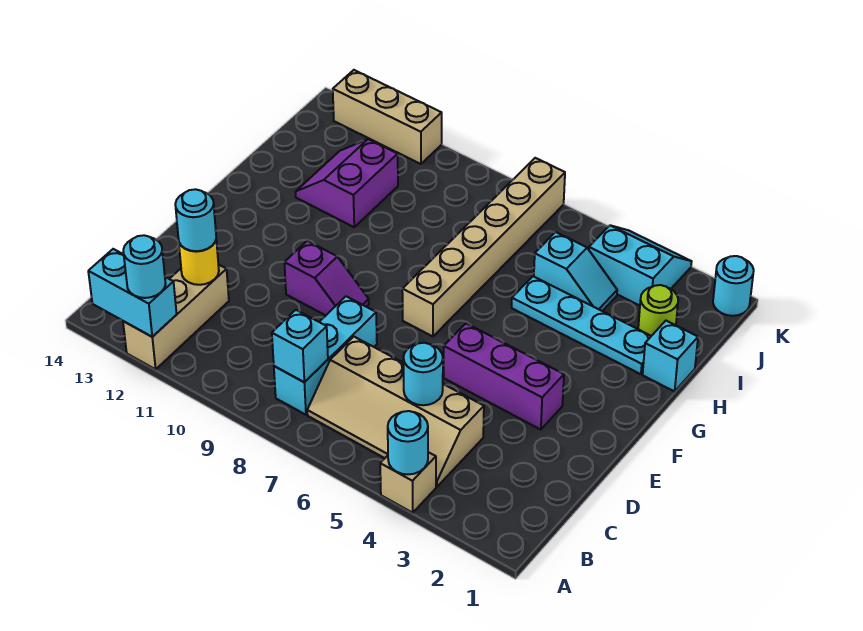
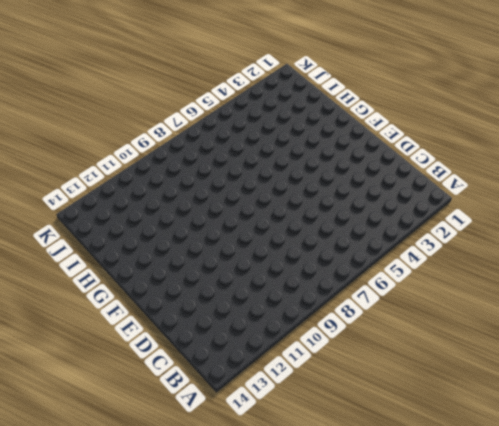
none -> tan brick A4 level 1
none -> tan brick A12:C12 level 1
none -> tan slope B4:C7 level 1 top C

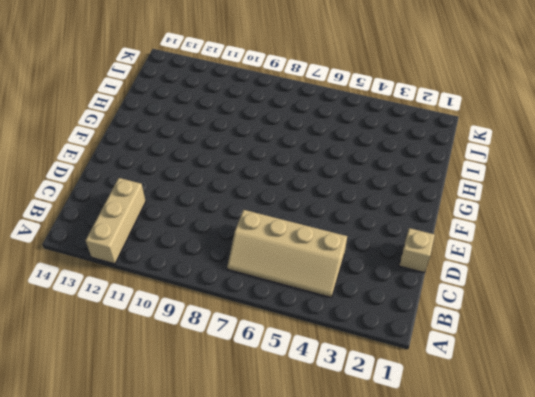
tan brick D1 level 1 -> tan brick A4 level 1
none -> cyan brick B8:D8 level 1
none -> purple brick E3:E5 level 1
none -> purple slope E9:E10 level 1 top 10

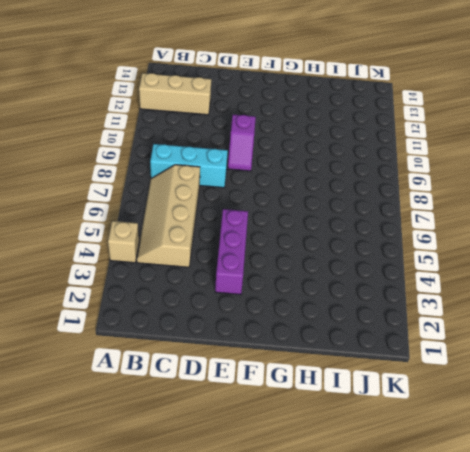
none -> tan brick F7:K7 level 1
none -> cyan brick H1 level 1
none -> cyan plate H2:H5 level 1

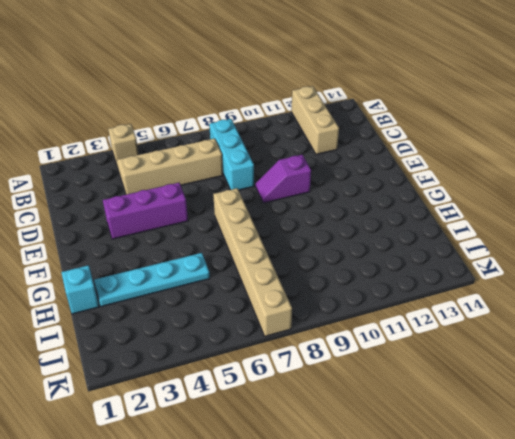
none -> purple slope H11:I12 level 1 top 11
none -> lime round brick I2 level 1
none -> cyan slope I4:I5 level 1 top 5

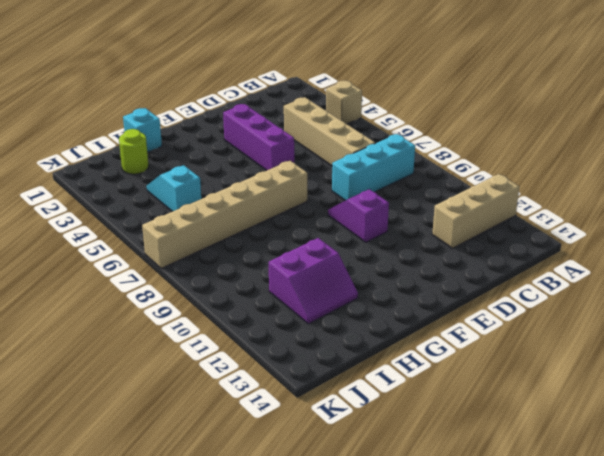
none -> cyan plate H2:H5 level 1
none -> cyan slope J3:K4 level 1 top J
none -> cyan round brick K1 level 1

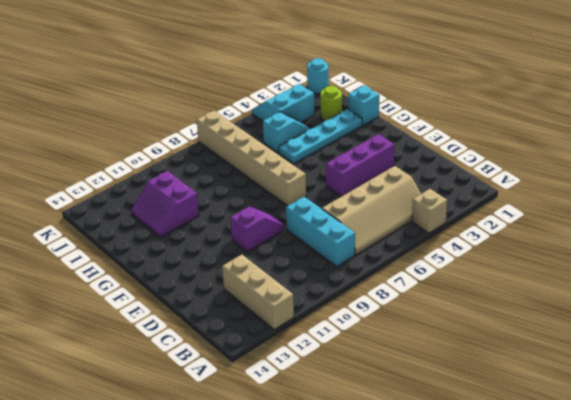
none -> tan brick K11:K13 level 1
none -> cyan round brick A4 level 2
none -> cyan brick A12:A13 level 2

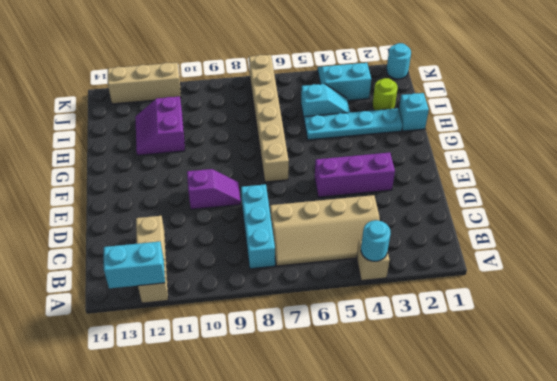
none -> cyan brick B8 level 2
none -> cyan round brick C5 level 2
none -> yellow round brick C12 level 2

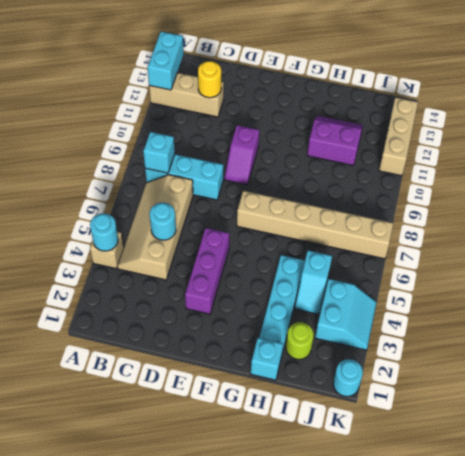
none -> cyan round brick A12 level 3
none -> cyan round brick C12 level 3

